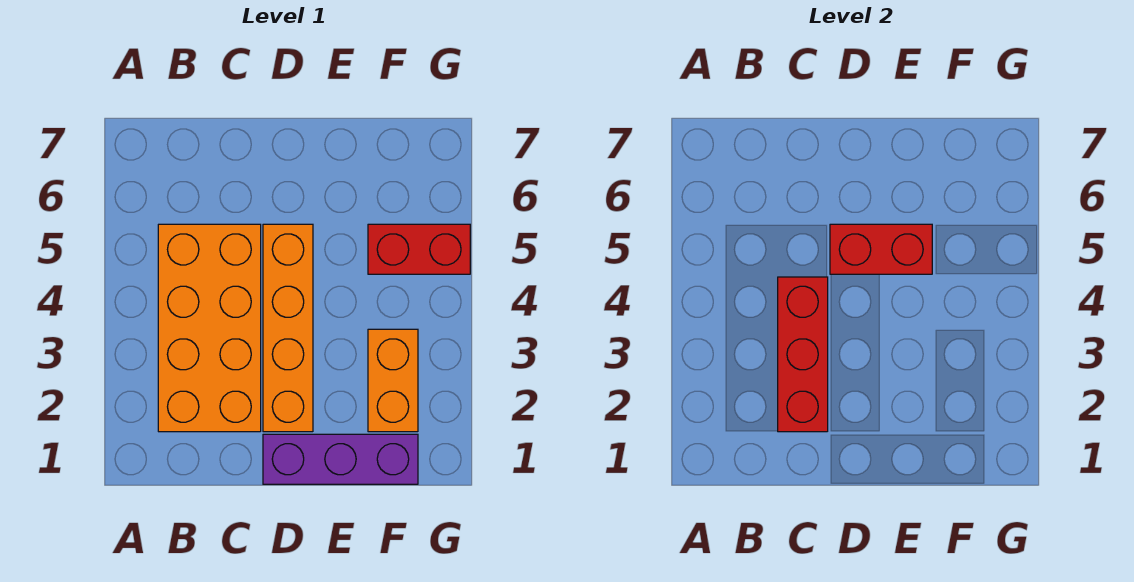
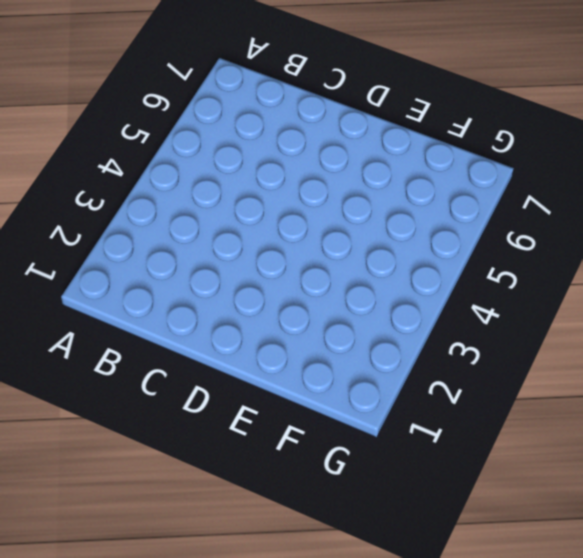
none -> orange brick B2:C5 level 1
none -> purple brick D1:F1 level 1

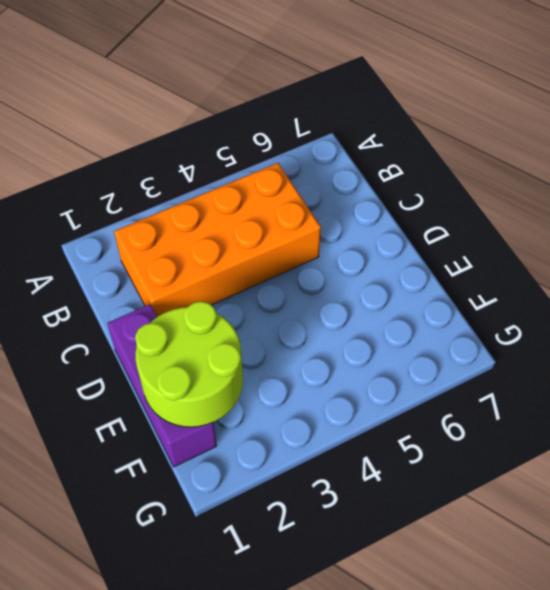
lime round brick E1:F2 level 2 -> none
none -> orange brick D2:D5 level 1
none -> orange brick F2:F3 level 1

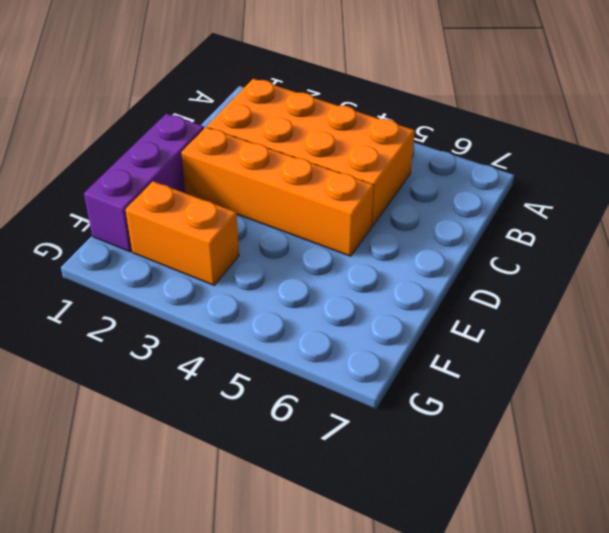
none -> red brick F5:G5 level 1
none -> red brick C2:C4 level 2

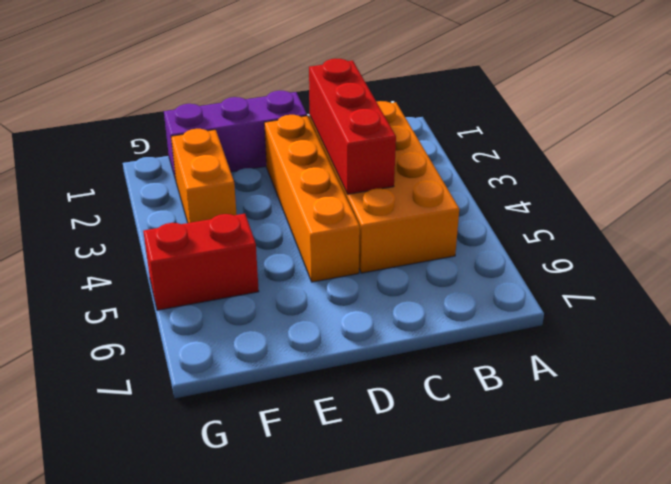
none -> red brick D5:E5 level 2

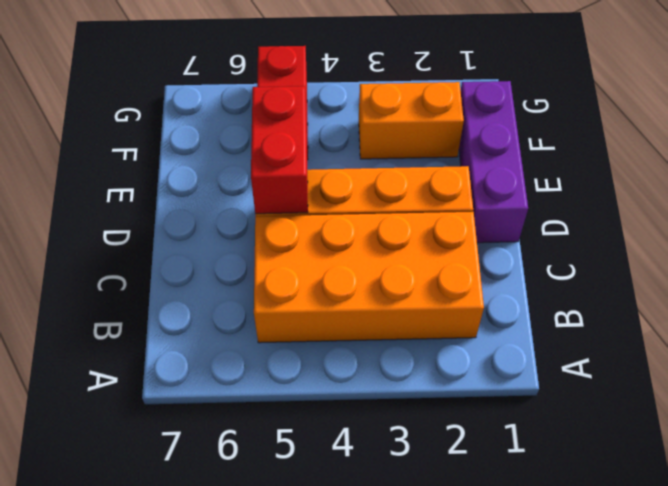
none -> red brick C2:C4 level 2

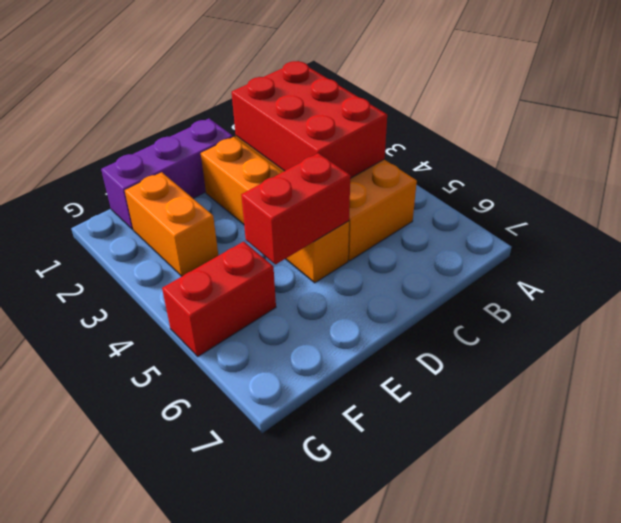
red brick B2:C4 level 2 -> red brick C2:C4 level 2

